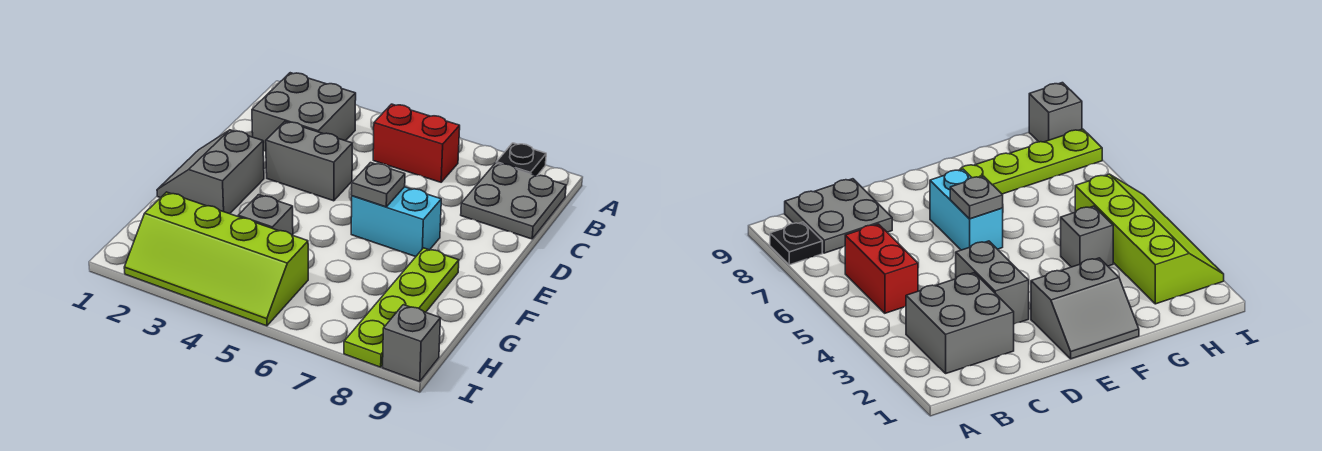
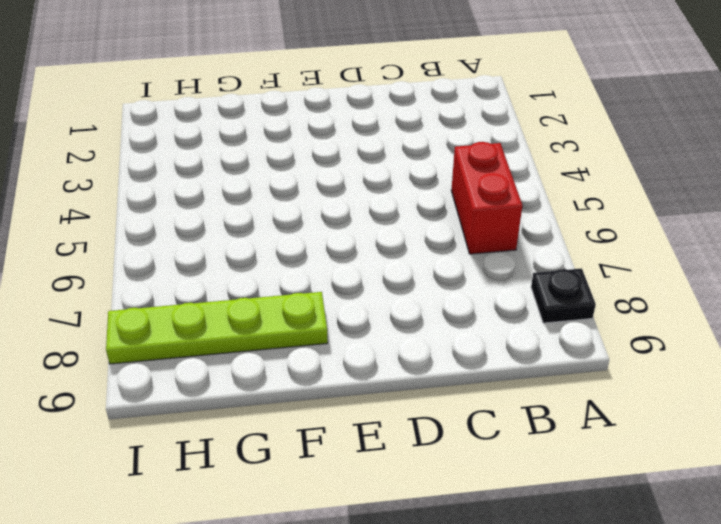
none -> grey brick B2:C3 level 1
none -> grey plate B8:C9 level 1
none -> grey brick D3:D4 level 1

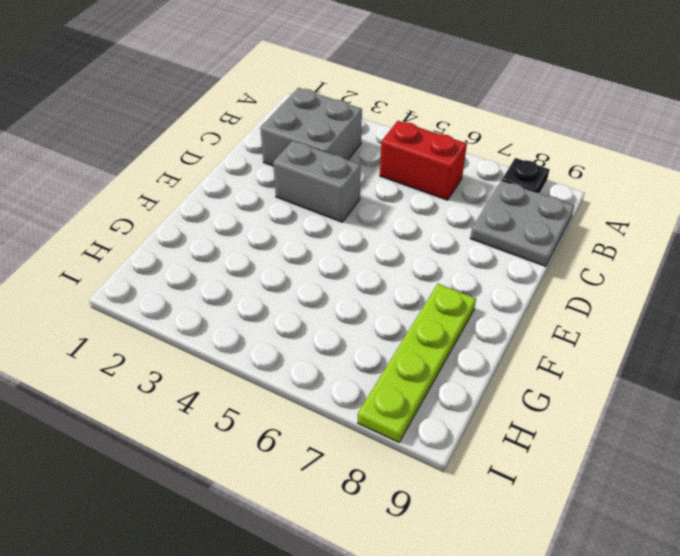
none -> grey slope E1:F2 level 1 top 2
none -> cyan brick E6:E7 level 1
none -> grey brick G4 level 1

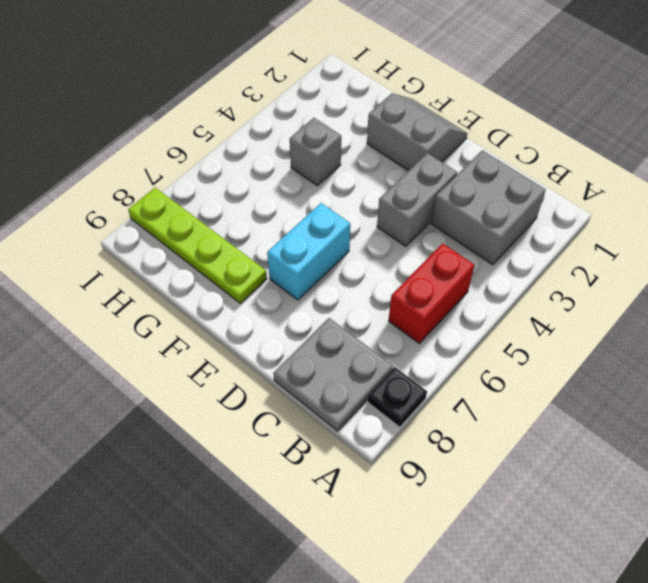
none -> lime slope H2:I5 level 1 top H
none -> grey brick I9 level 1
none -> grey plate E6 level 2

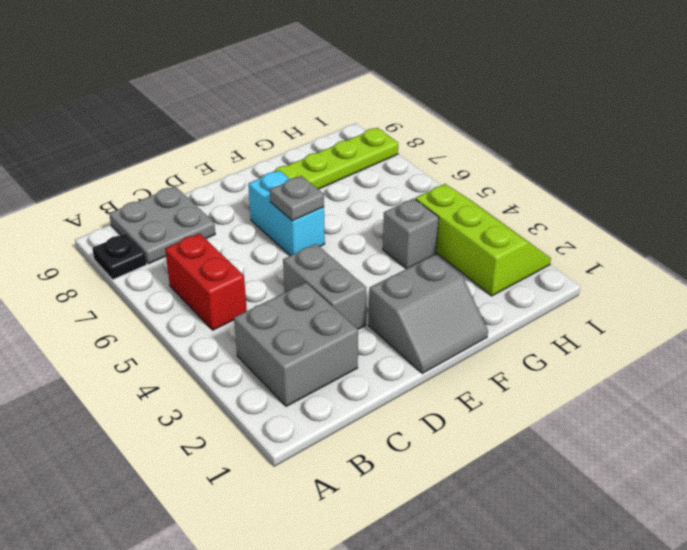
lime slope H2:I4 level 1 top H -> lime slope H2:I5 level 1 top H
none -> grey brick I9 level 1

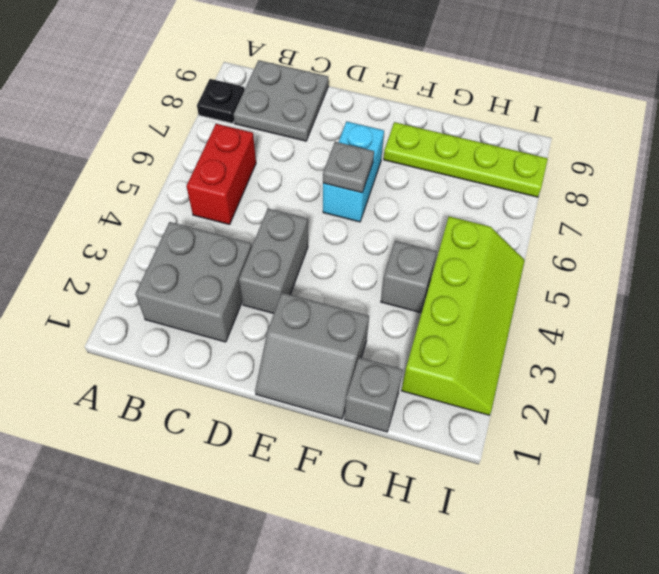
grey brick G1 level 1 -> grey brick I9 level 1

